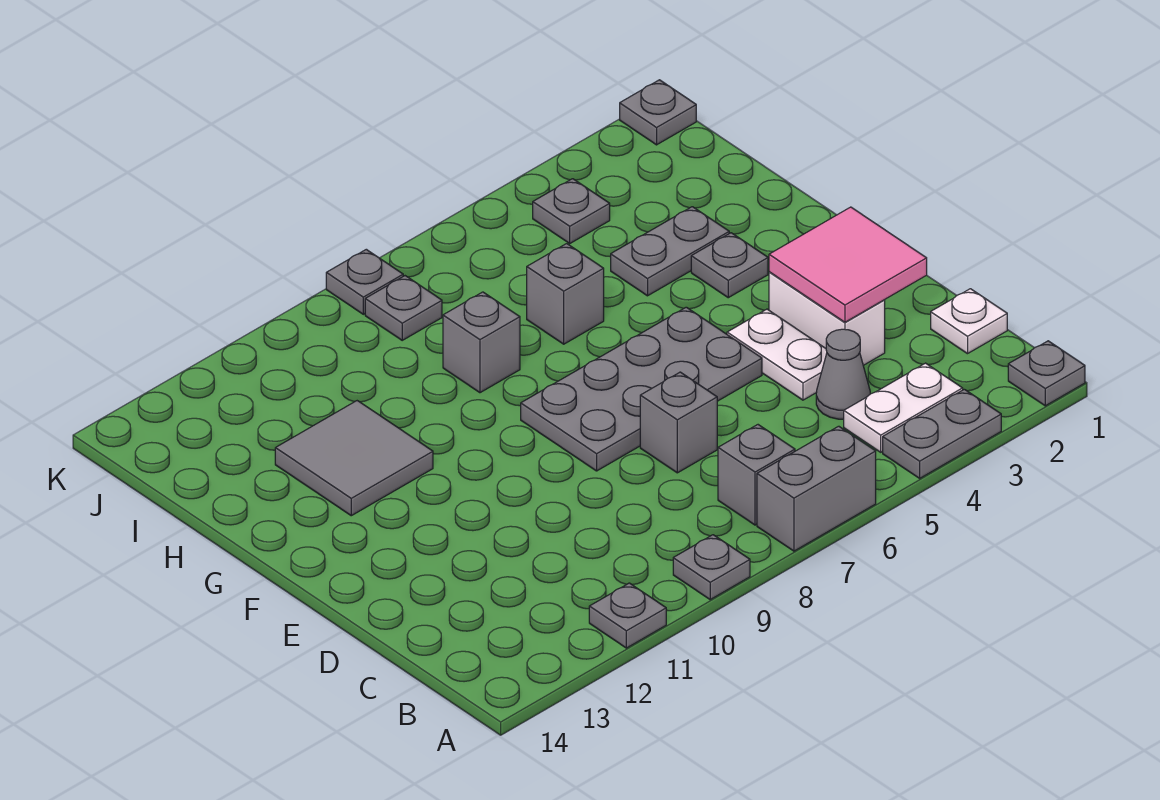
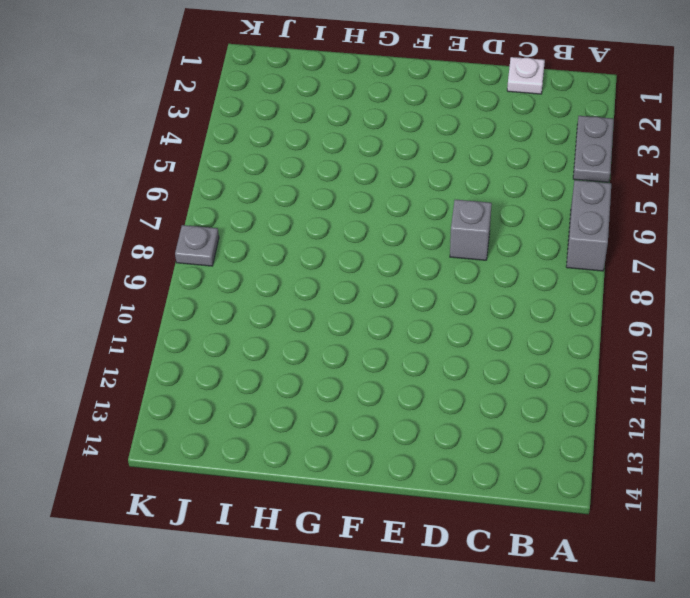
none -> grey plate A1 level 1
none -> grey plate A9 level 1
none -> grey plate A11 level 1

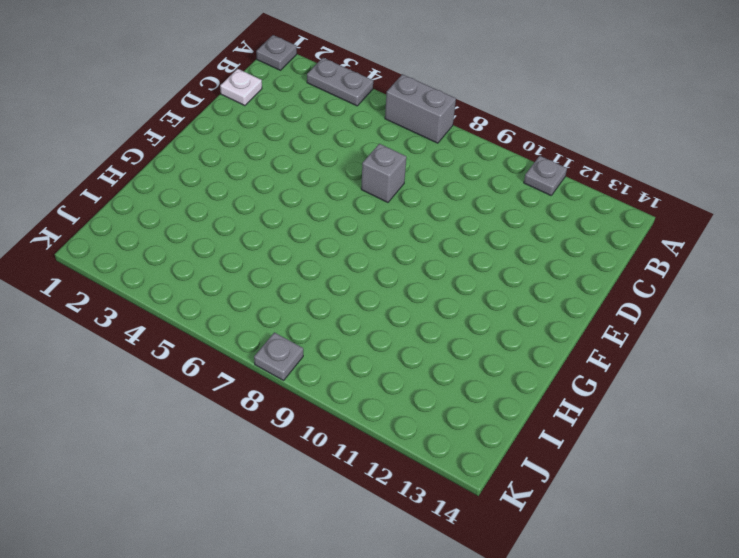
none -> grey plate A9 level 1
none -> white plate B3:B4 level 1
none -> grey brick B7 level 1

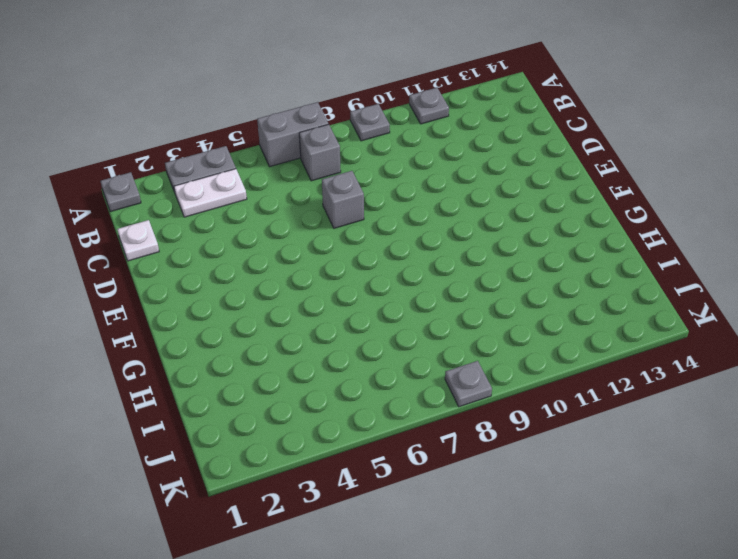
none -> grey cone C4 level 1
none -> white brick D3:E3 level 1
none -> white plate D4:E4 level 1

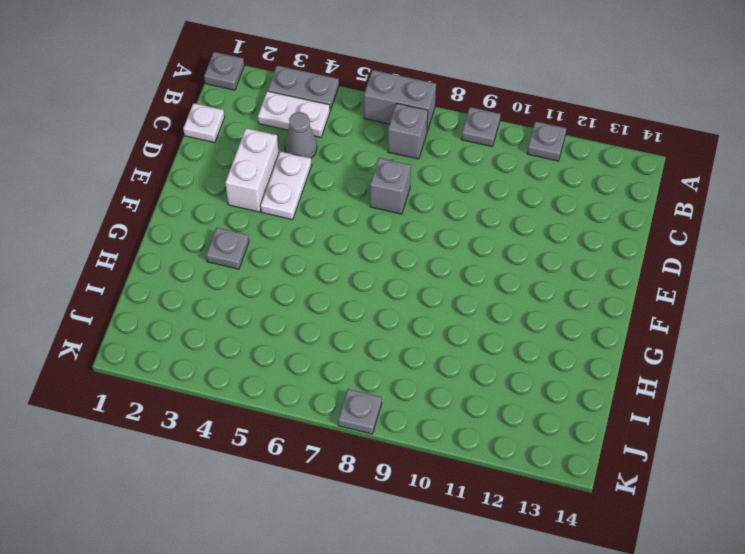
none -> grey plate E5:F8 level 1
none -> grey tile G11:H12 level 1
none -> grey plate H3:H4 level 1

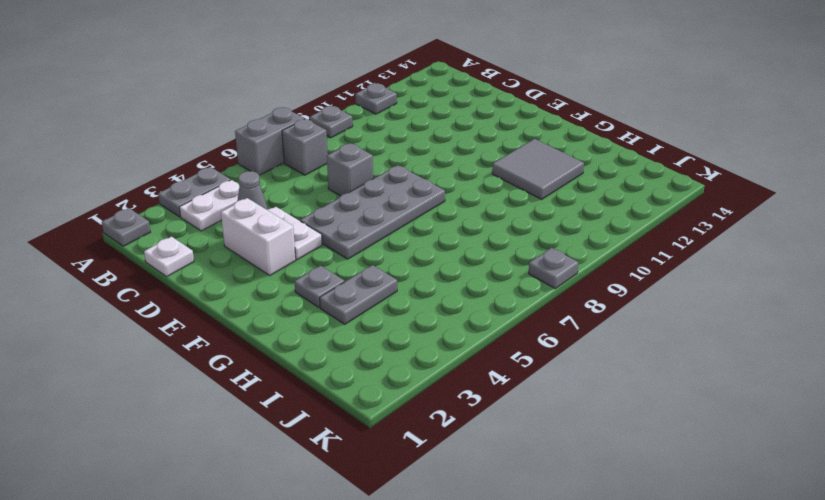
none -> grey brick H6 level 1
none -> grey brick H8 level 1
none -> grey plate J4 level 1

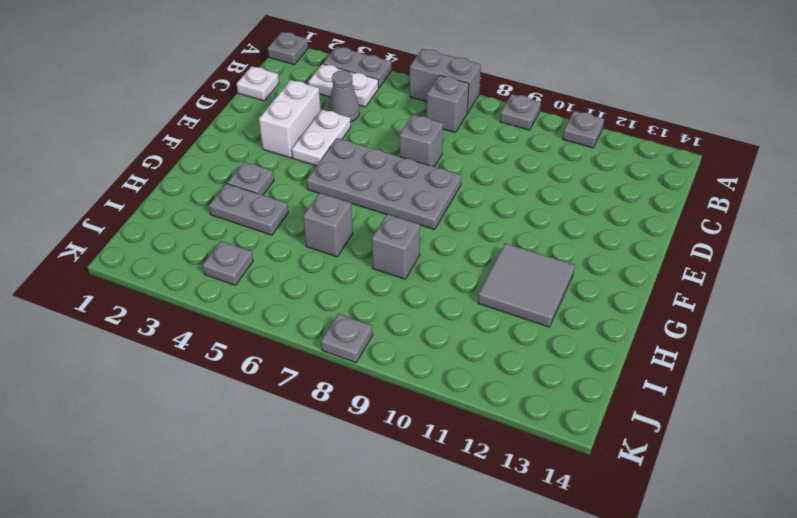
none -> grey plate J8 level 1
none -> grey plate K1 level 1
none -> pink tile D2:E3 level 2

